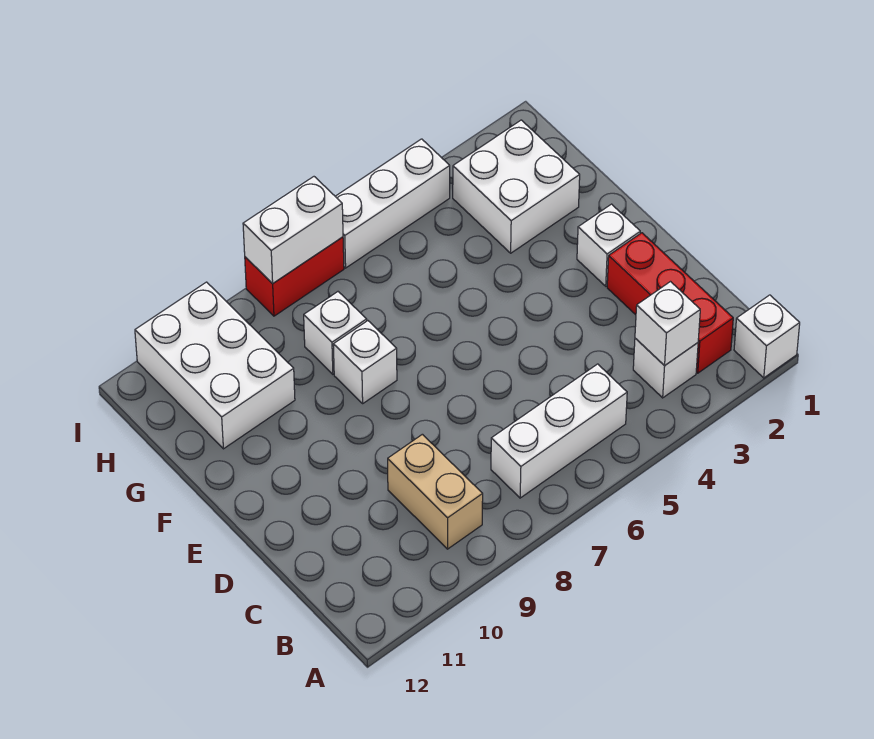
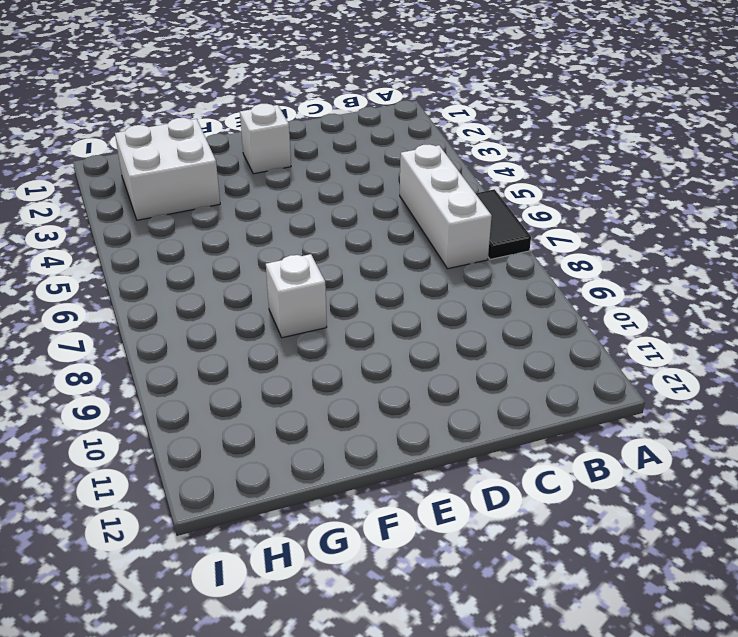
black tile A6:A7 level 1 -> none
none -> white brick A1 level 1
none -> red brick B2:D2 level 1
none -> white brick B3 level 1

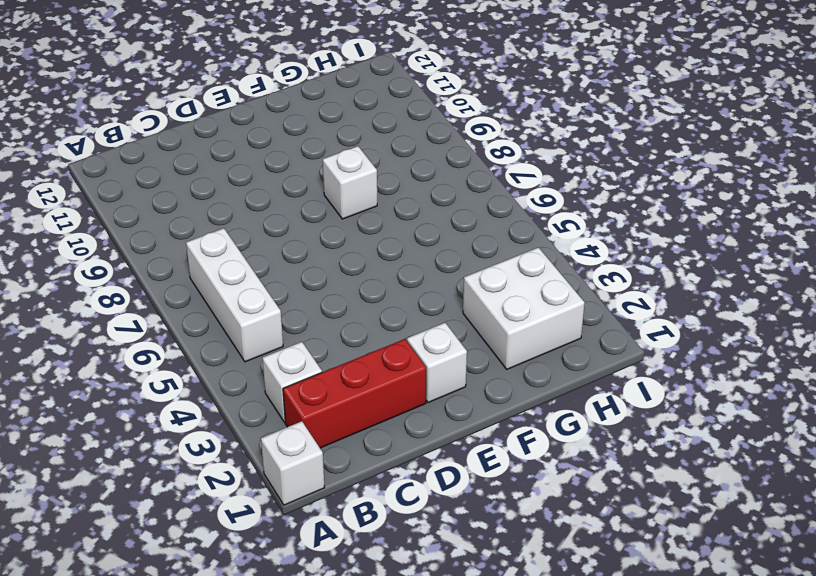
none -> tan brick B9:C9 level 1
none -> white brick G8 level 1
none -> white brick G10:I11 level 1

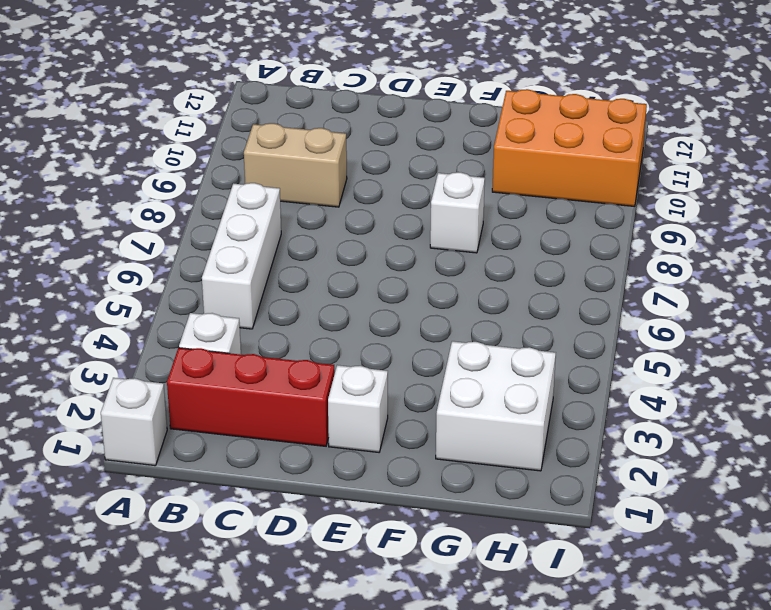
orange brick G10:I11 level 1 -> white brick G10:I11 level 1
none -> white brick G8 level 1
none -> white brick I4:I6 level 1
none -> red brick I7:I8 level 1

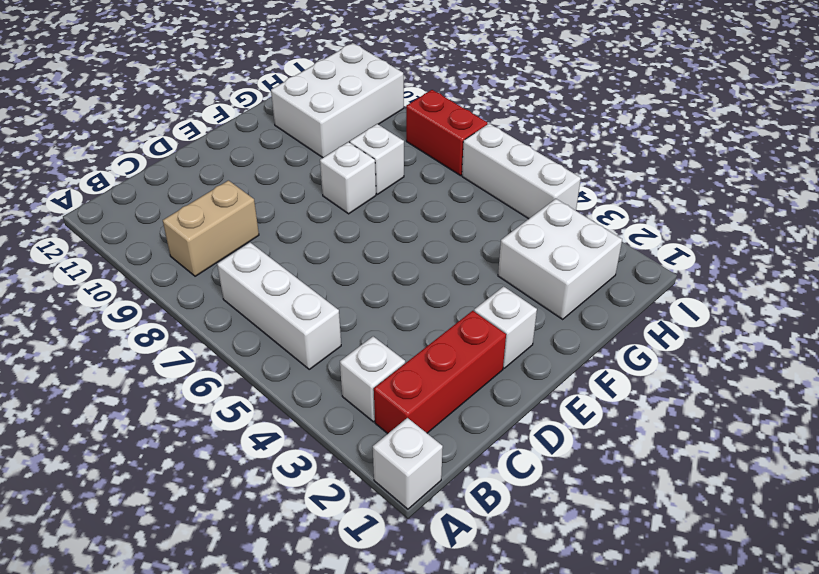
none -> white brick B3 level 2
none -> white brick I7:I8 level 2

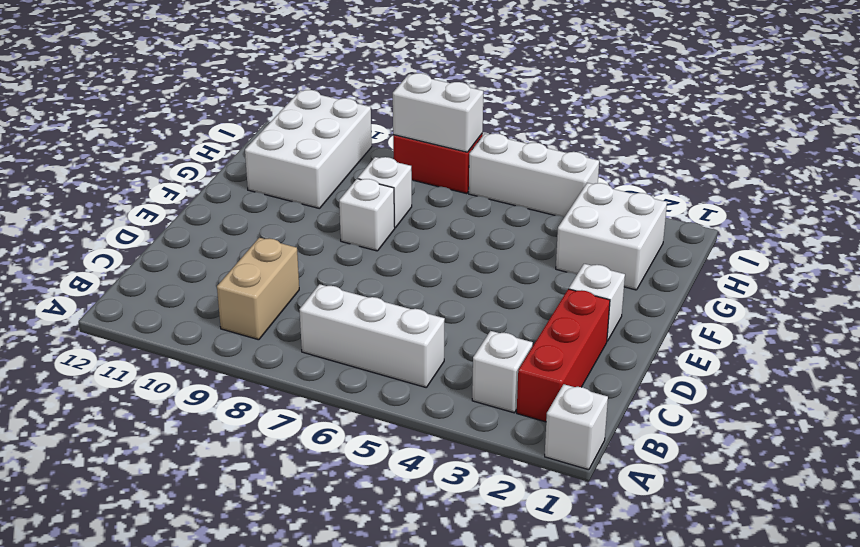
none -> white brick B3 level 2

